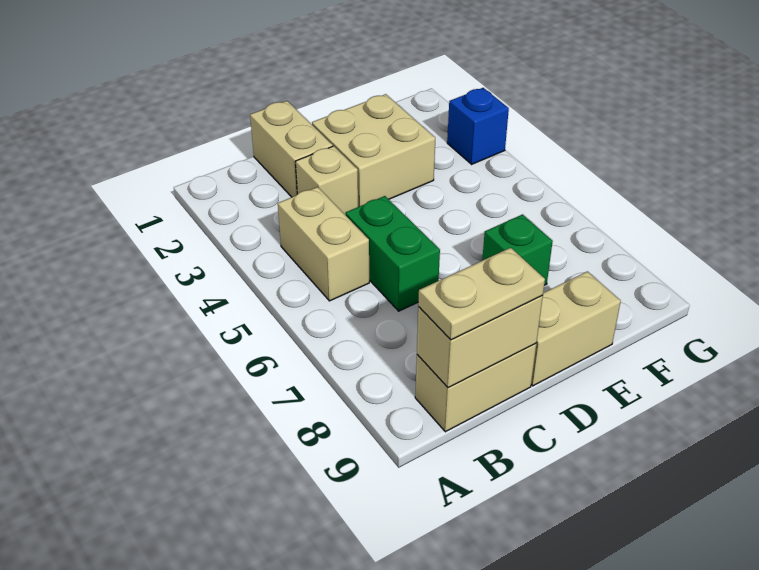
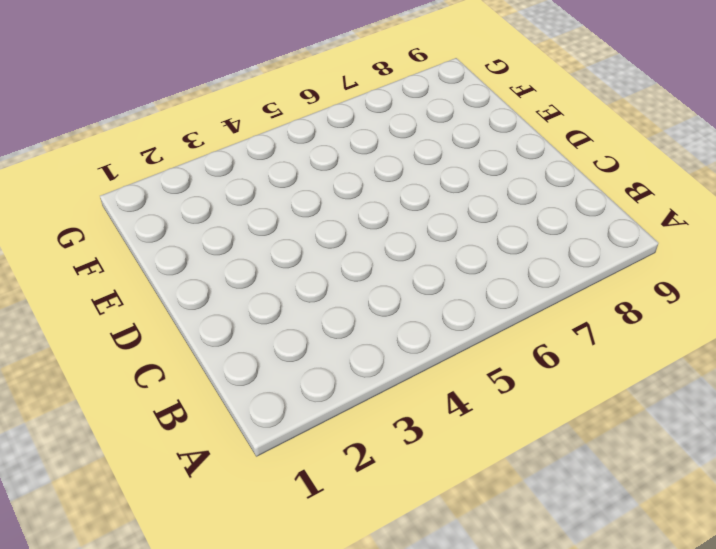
none -> tan brick B4:B5 level 1
none -> tan brick B9:C9 level 1

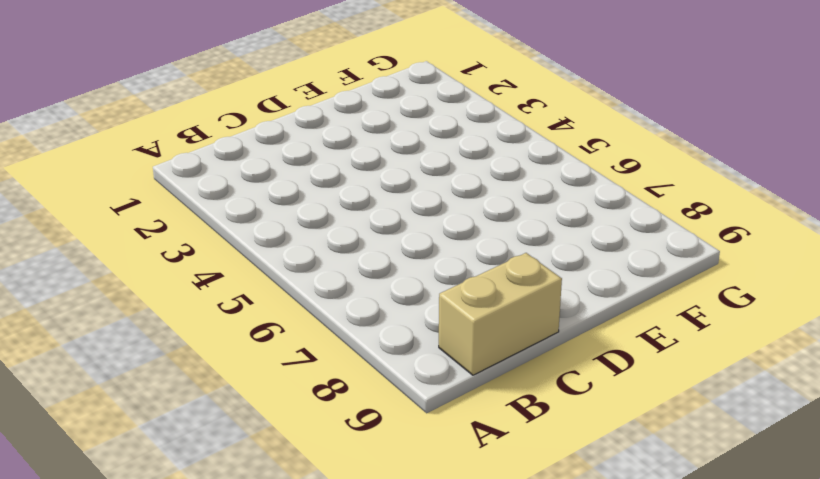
none -> tan brick B4:B5 level 1
none -> tan brick C1:C2 level 1

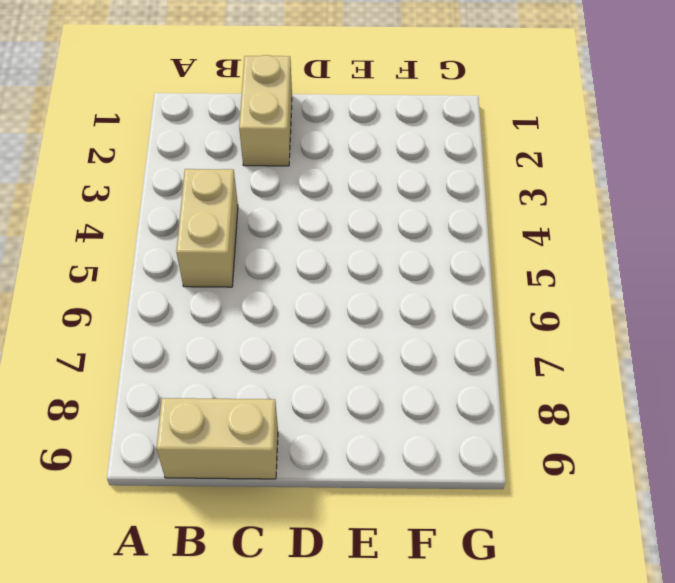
none -> tan brick C3 level 1
none -> green brick C5:C6 level 1

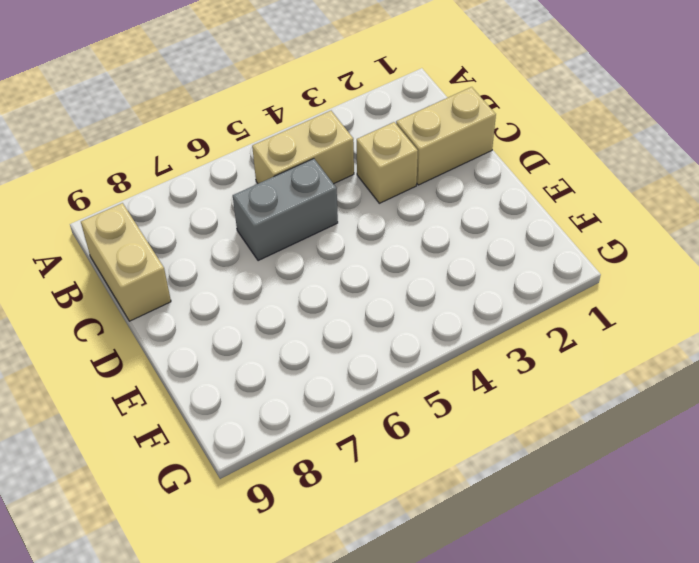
grey brick C5:C6 level 1 -> green brick C5:C6 level 1
none -> tan brick D2:E3 level 1
none -> tan brick D9:E9 level 1

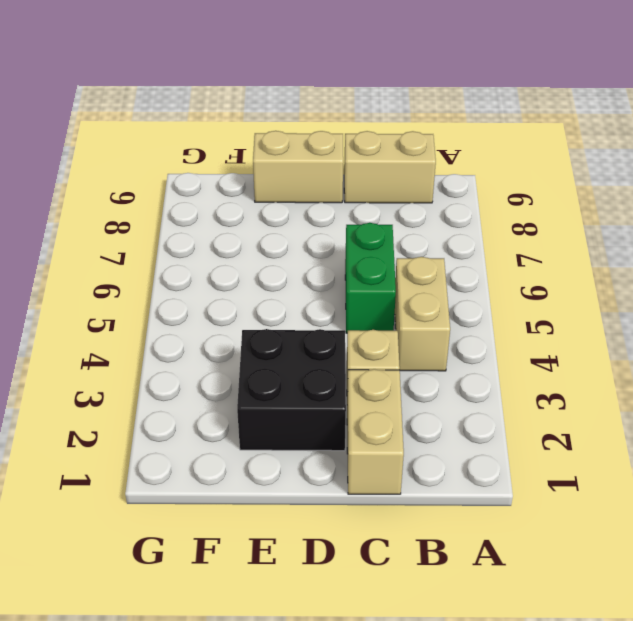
black brick D2:E3 level 1 -> tan brick D2:E3 level 1
none -> green brick E7 level 1
none -> blue brick G3 level 1

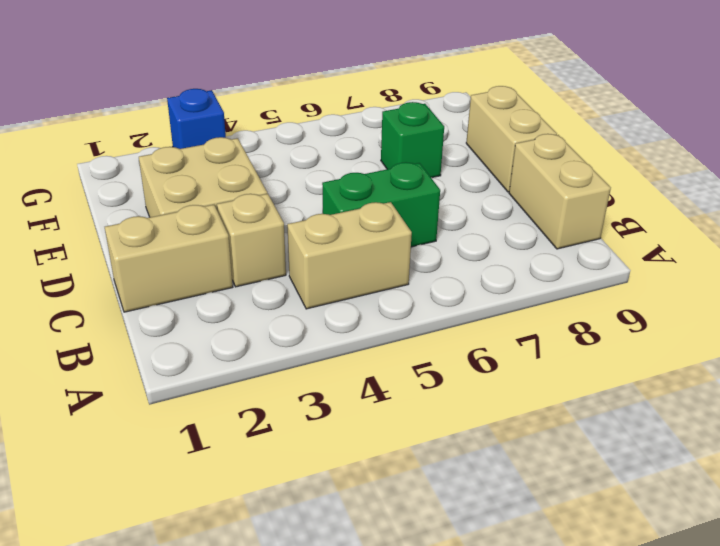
none -> tan brick B9:C9 level 2
none -> tan plate B9:C9 level 3

